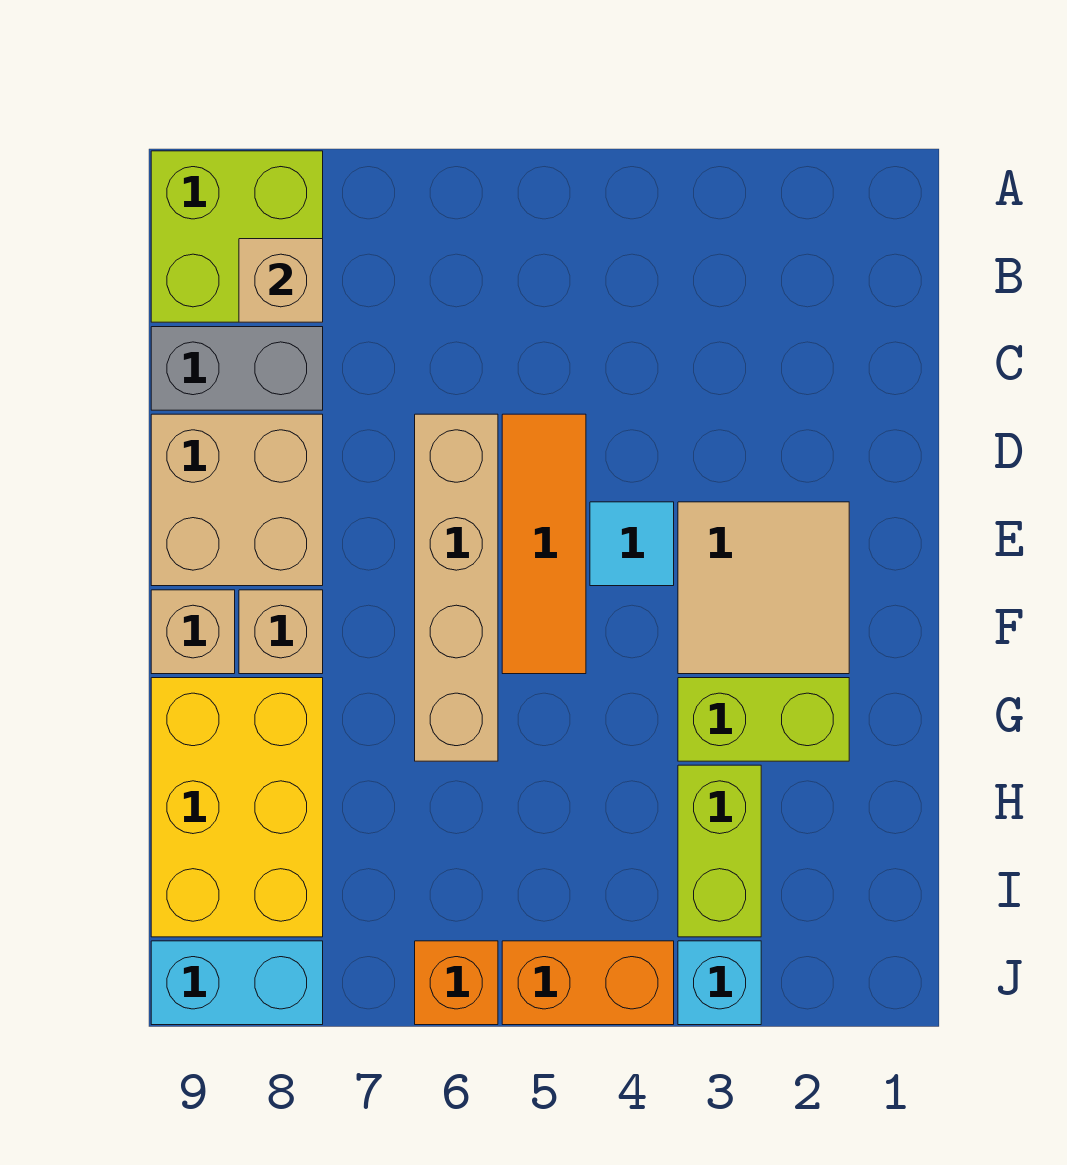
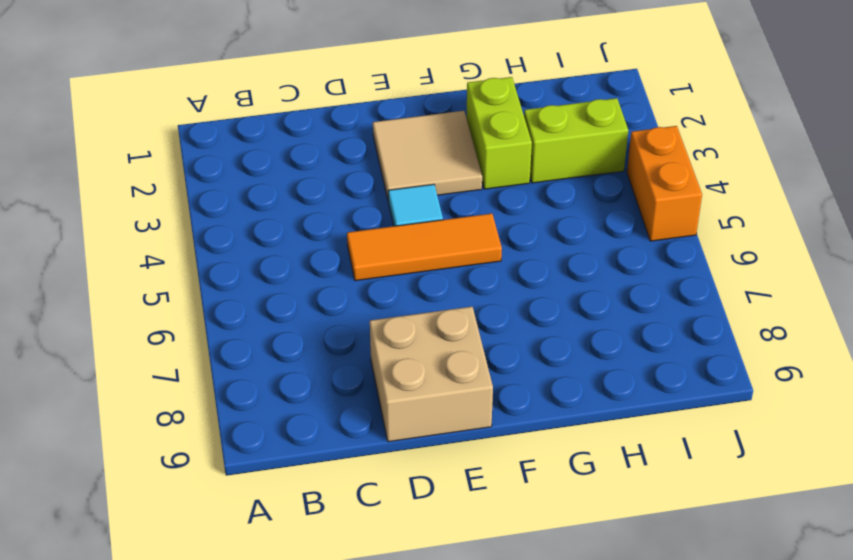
none -> lime brick A8:B9 level 1
none -> grey brick C8:C9 level 1
none -> tan brick D6:G6 level 1

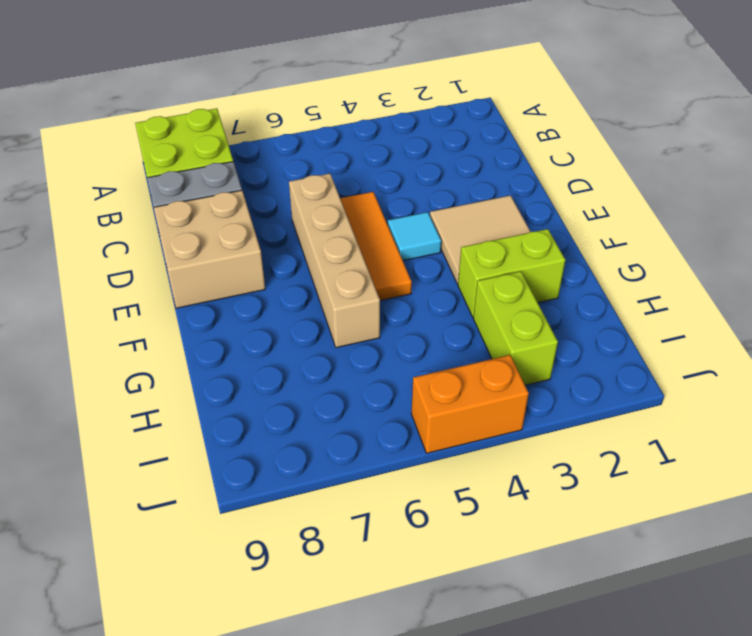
none -> tan brick F8 level 1
none -> tan brick F9 level 1
none -> yellow brick G8:I9 level 1

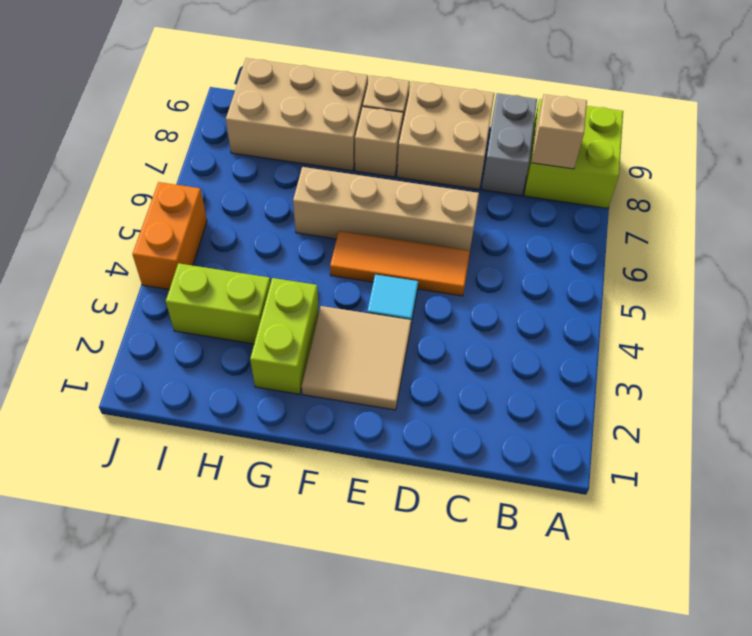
tan brick G8:I9 level 1 -> yellow brick G8:I9 level 1
none -> cyan brick J3 level 1
none -> orange brick J6 level 1
none -> cyan brick J8:J9 level 1

